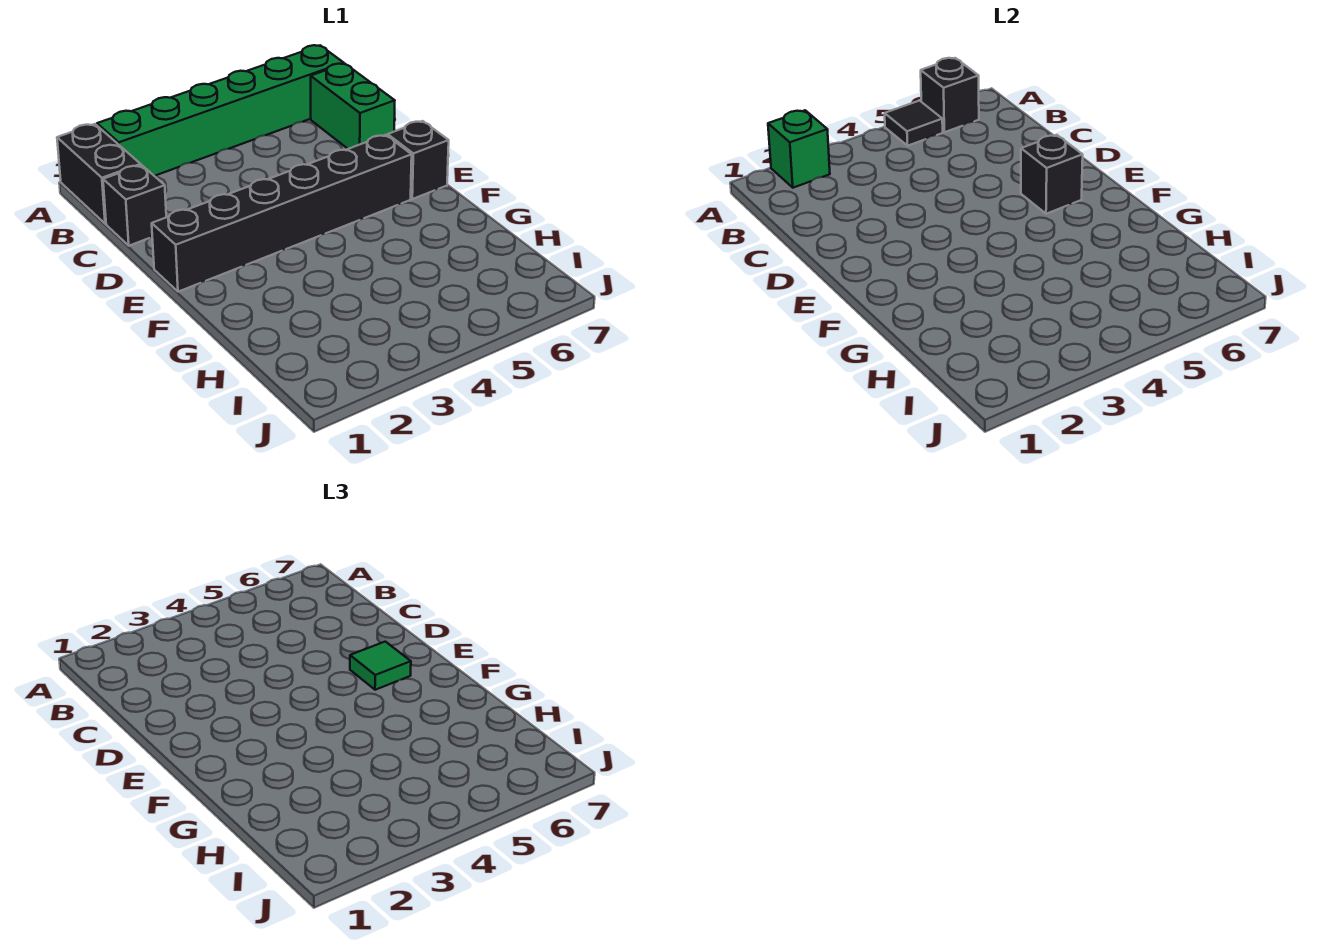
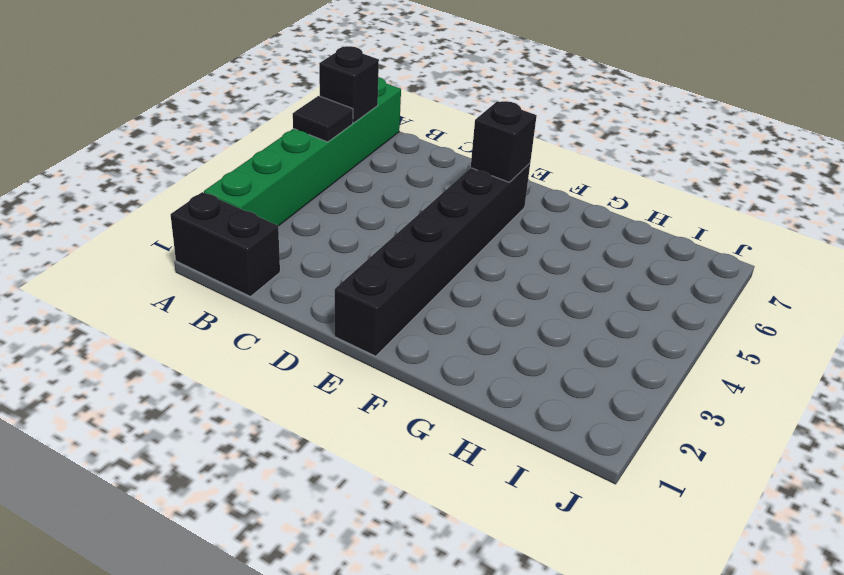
none -> green brick B7:C7 level 1
none -> black brick C1 level 1

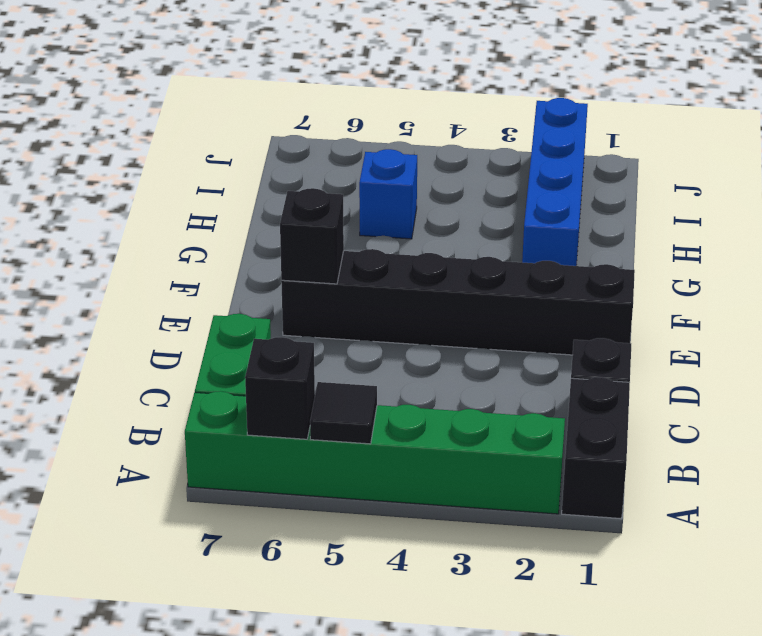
blue brick G2:J2 level 1 -> none
blue brick H5 level 1 -> none
none -> black brick E7 level 1
none -> green brick A2 level 2

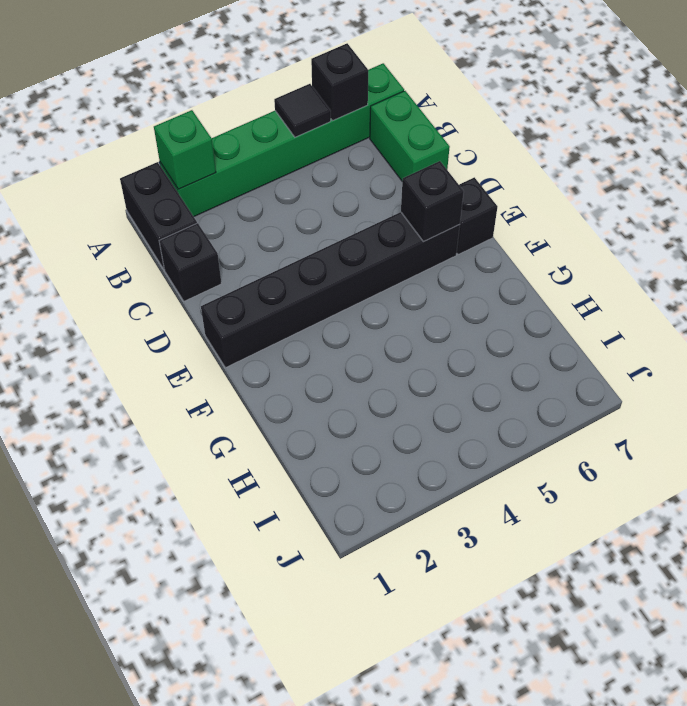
none -> green tile E6 level 3

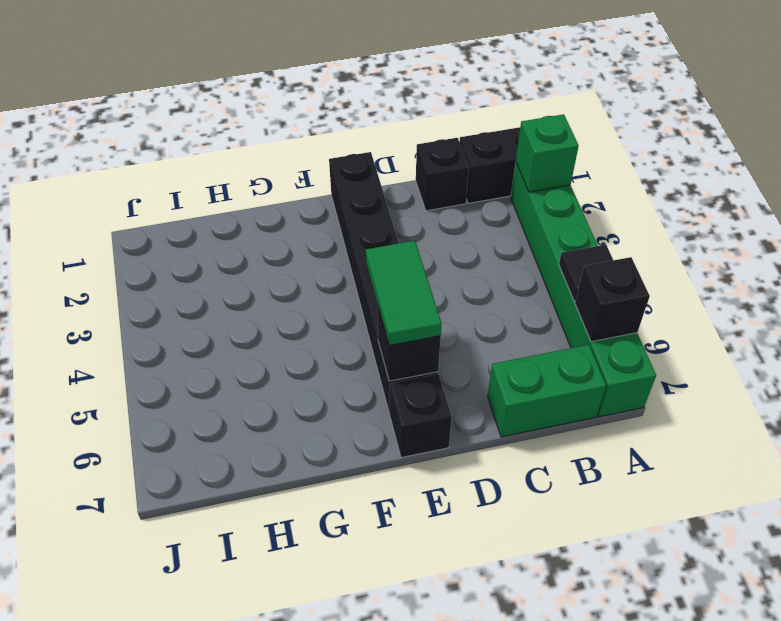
green tile E5:E6 level 3 -> green tile E6 level 3

